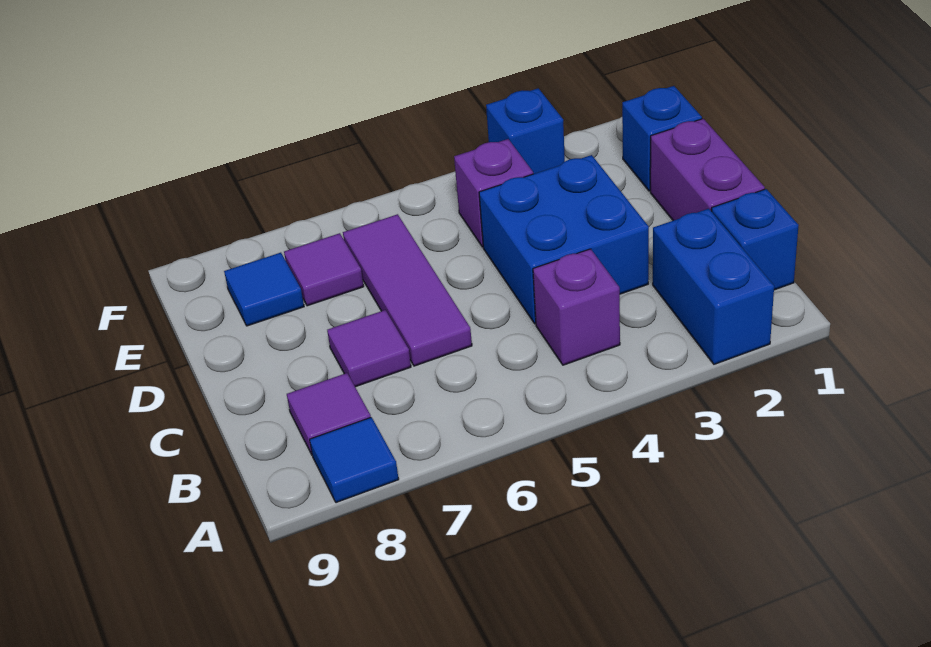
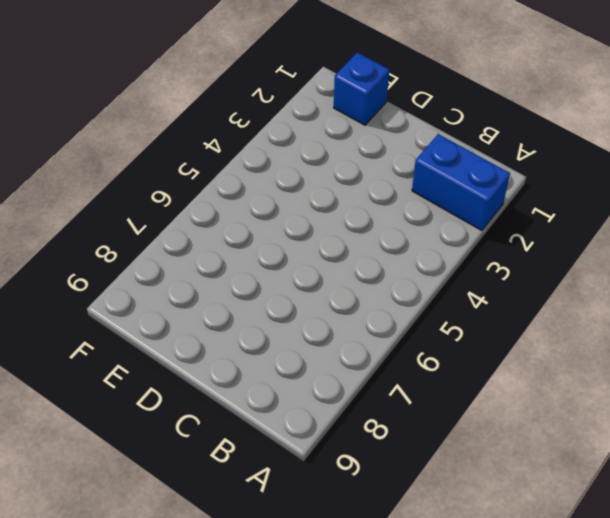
none -> blue tile A8 level 1
none -> blue brick B1 level 1
none -> purple brick B4 level 1

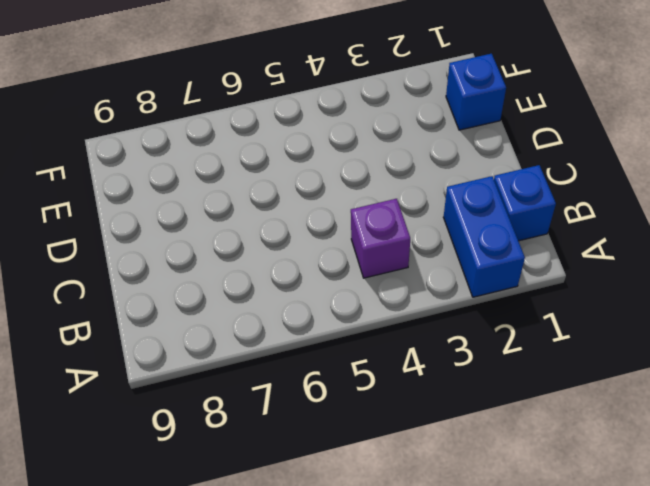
none -> blue tile A8 level 1
none -> purple tile B8 level 1
none -> purple brick C1:D1 level 1

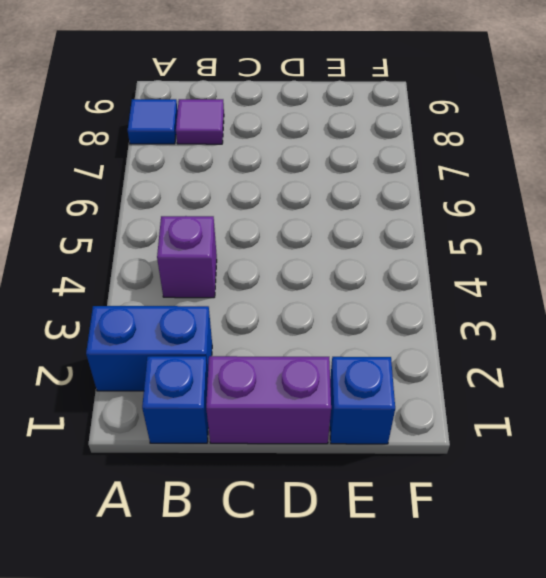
none -> blue brick C3:D4 level 1
none -> purple tile C6:E6 level 1
none -> purple tile C7 level 1

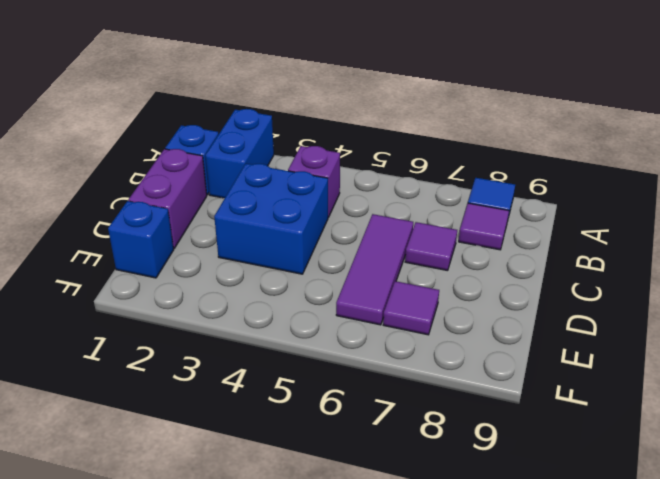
none -> purple brick E4 level 1
none -> blue tile E8 level 1
none -> blue brick F3 level 1

